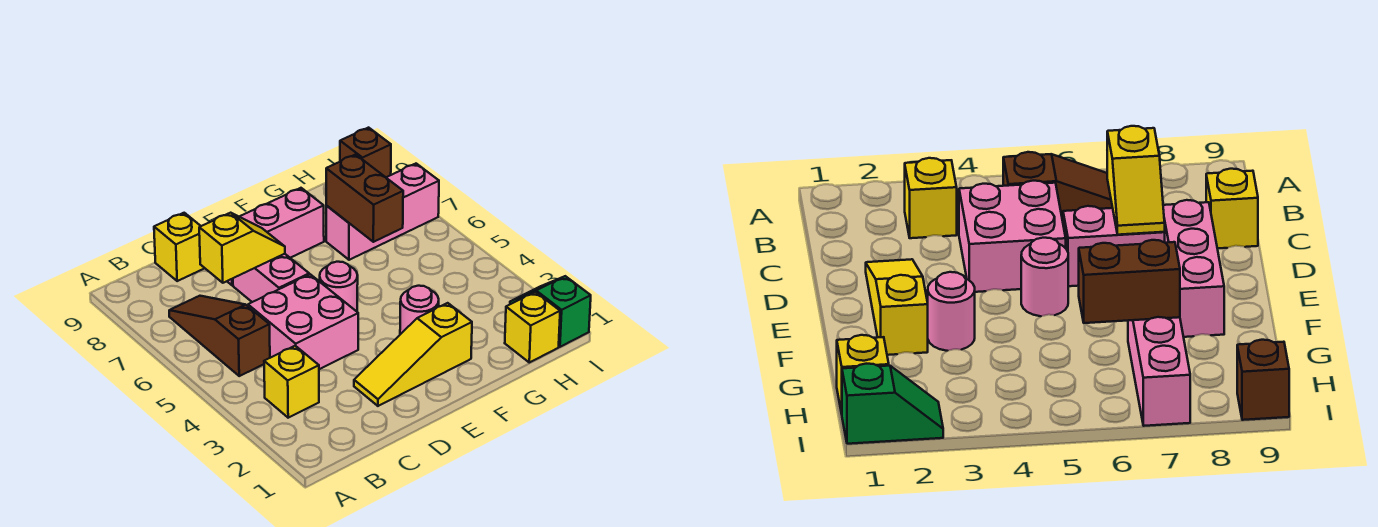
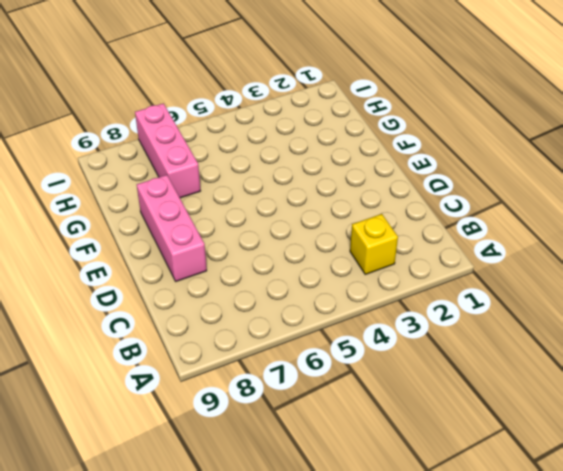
none -> brown slope B5:B7 level 1 top 5
none -> pink brick C4:D5 level 1
none -> yellow brick C9 level 1

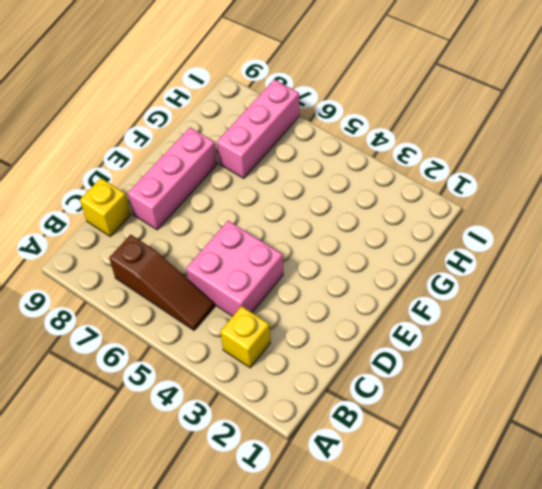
brown slope B5:B7 level 1 top 7 -> brown slope B5:B7 level 1 top 5
none -> yellow slope D2:F2 level 1 top F
none -> pink brick D6:D7 level 1
none -> pink round brick E5 level 1

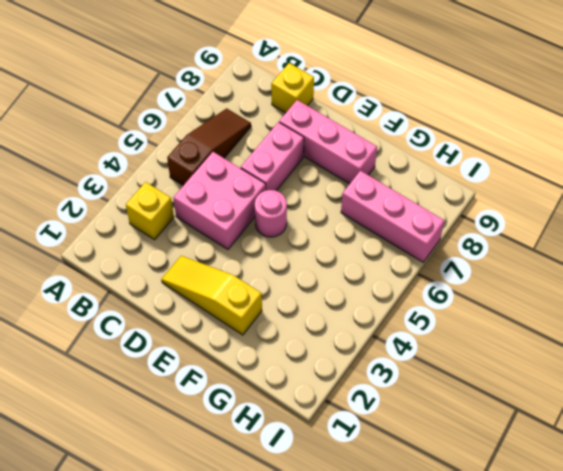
none -> pink round brick F3 level 1
none -> yellow brick H1 level 1
none -> green slope I1:I2 level 1 top 1

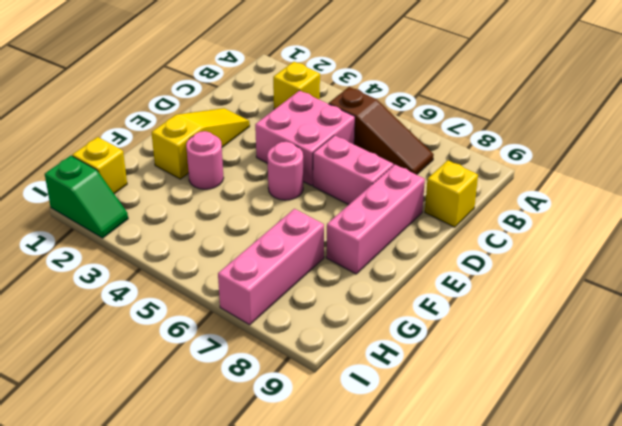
none -> brown brick I9 level 1
none -> yellow slope C7:D7 level 2 top C
none -> brown brick G6:G7 level 2

